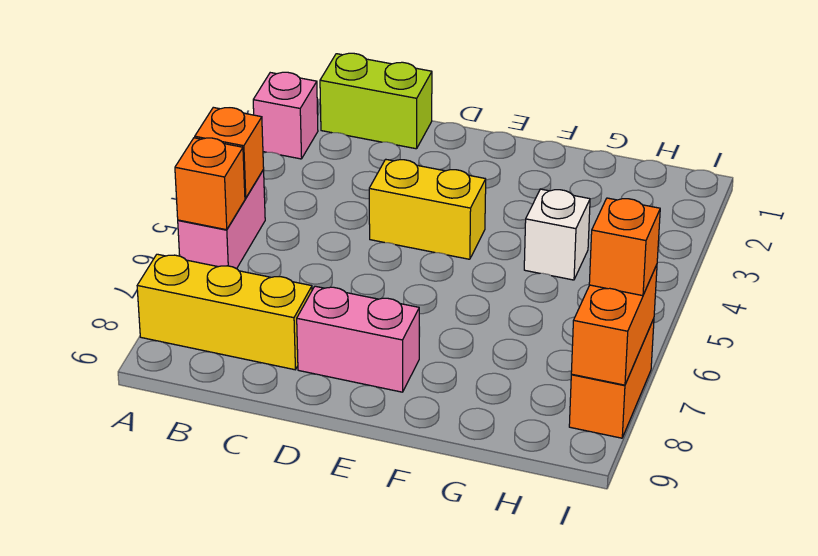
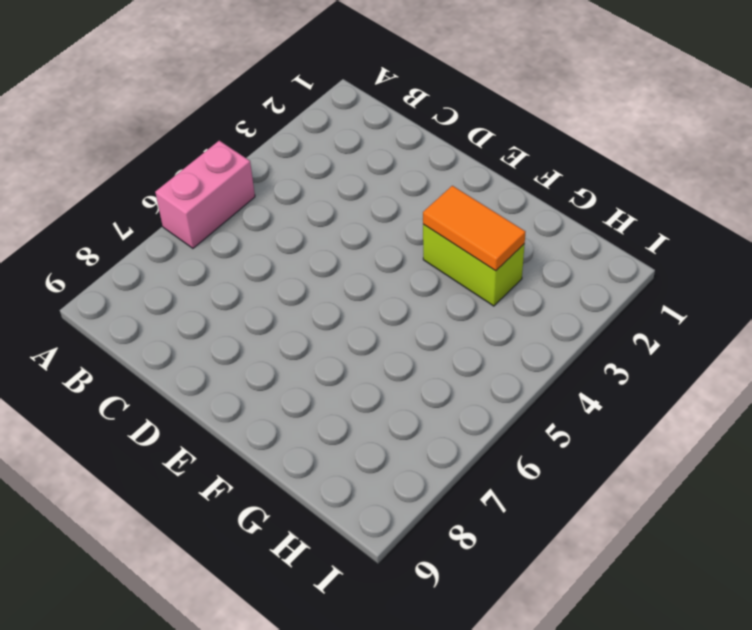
lime brick F3:G3 level 1 -> lime brick B1:C1 level 1
orange tile F3:G3 level 2 -> none
none -> pink brick A2 level 1
none -> yellow brick A8:C8 level 1
none -> yellow brick D4:E4 level 1

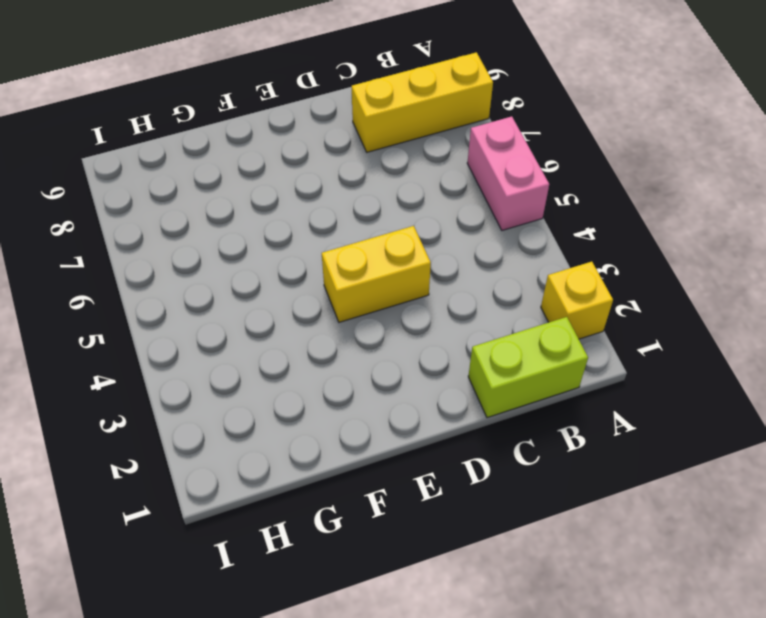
yellow brick A2 level 1 -> pink brick A2 level 1
none -> pink brick D8:E8 level 1
none -> white brick G4 level 1
none -> orange brick I7:I8 level 1

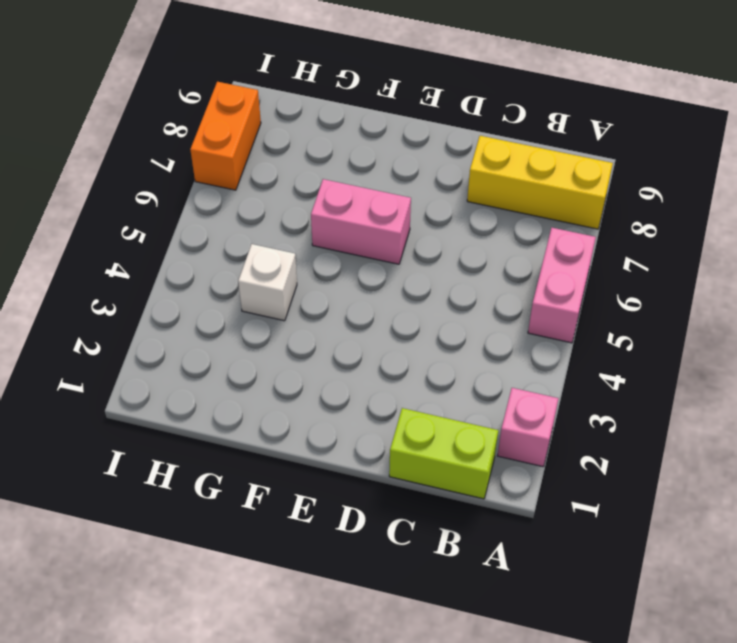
pink brick E6:F6 level 1 -> pink brick D8:E8 level 1
none -> yellow brick D4:E4 level 1
none -> orange brick A5 level 2
none -> orange brick A6 level 2

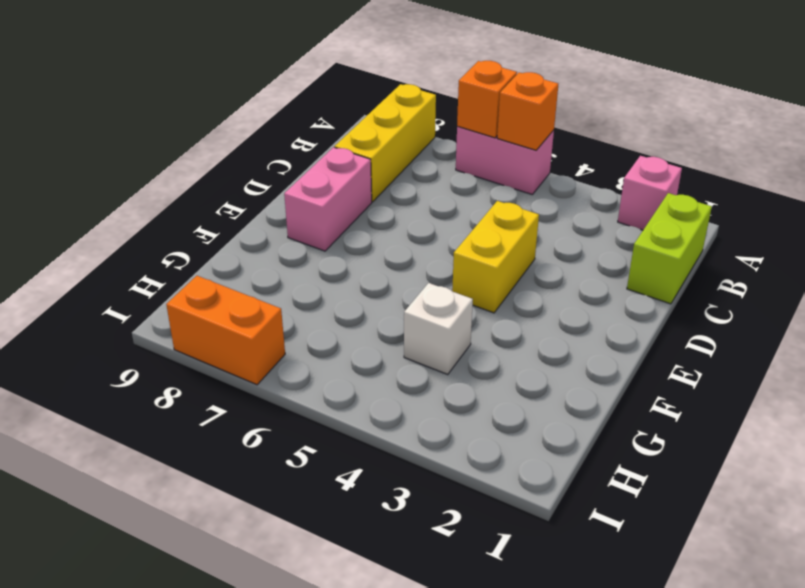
none -> orange brick I7:I8 level 2
none -> orange brick I7 level 3

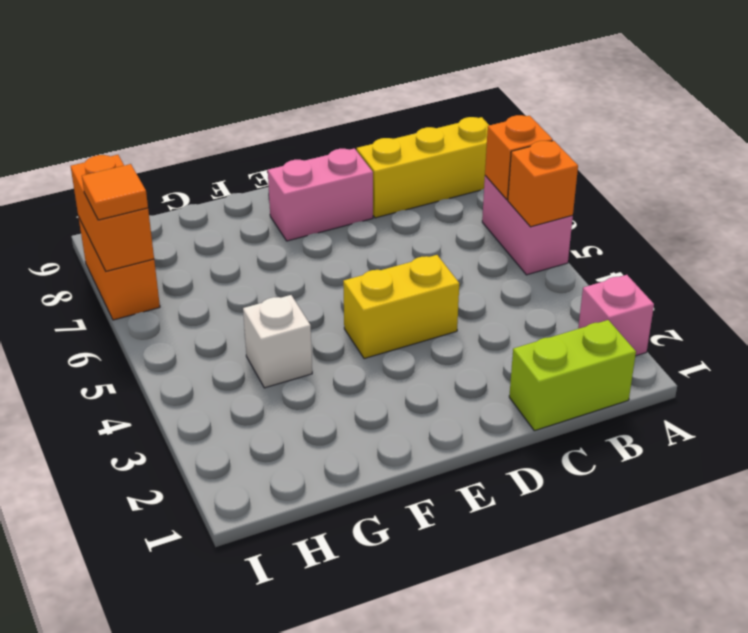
orange tile I7 level 3 -> orange brick I7 level 3

